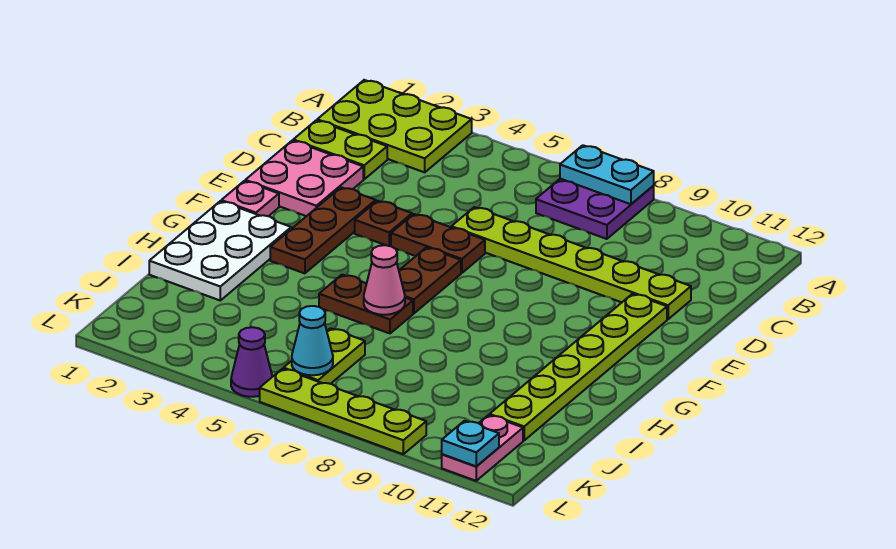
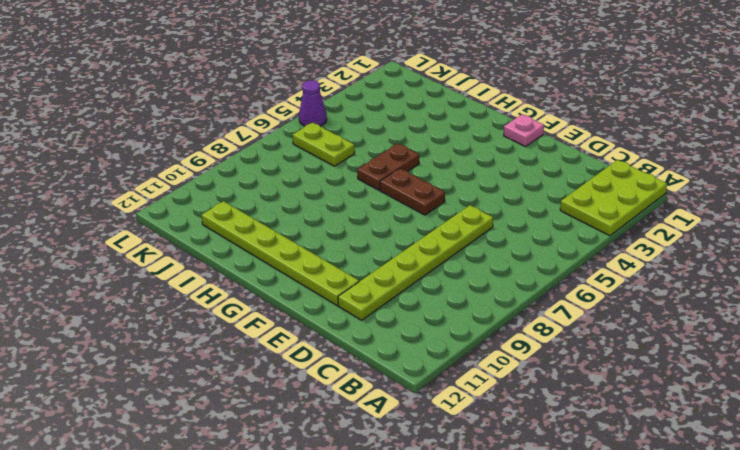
none -> purple plate A7:B8 level 1
none -> lime plate C1:C2 level 1
none -> pink plate D1:E2 level 1

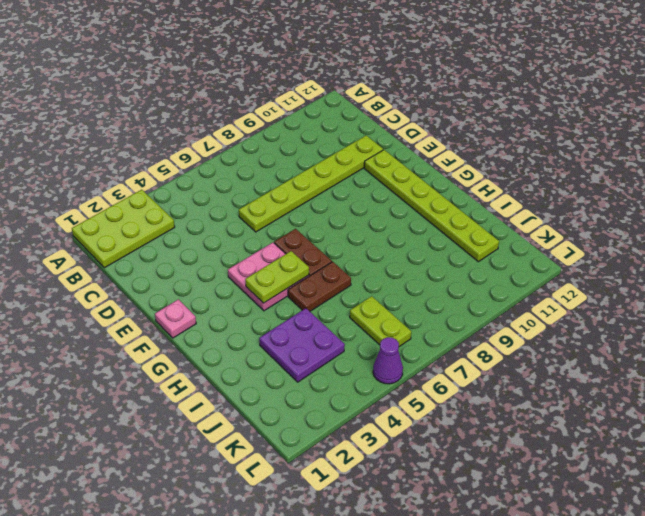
pink plate F4:G5 level 1 -> pink plate D1:E2 level 1
lime plate G4:G5 level 2 -> lime plate C1:C2 level 1
purple plate I3:J4 level 1 -> purple plate A7:B8 level 1
none -> brown plate E3:G3 level 1
none -> brown plate E4 level 1
none -> brown plate E5:E6 level 1

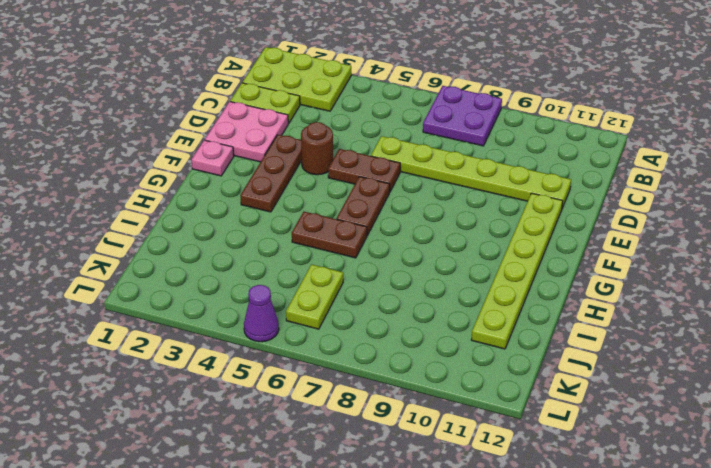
brown round brick E4 level 1 -> brown plate E4 level 1
none -> white plate G1:I2 level 1
none -> pink plate K11:L11 level 1
none -> lime plate L6:L9 level 1

